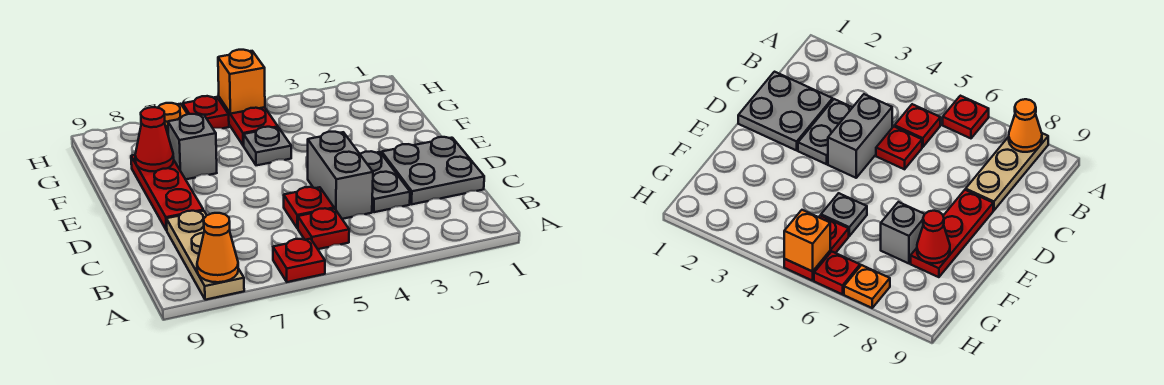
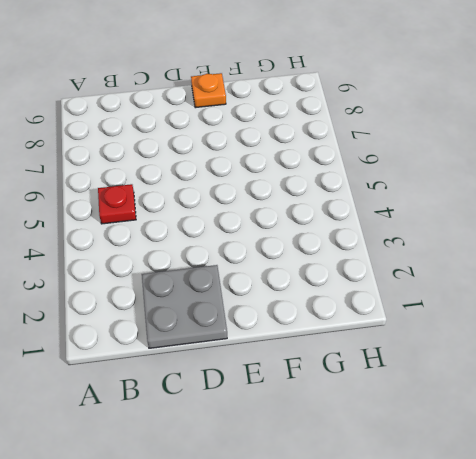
orange plate E9 level 1 -> orange plate H7 level 1
none -> red plate A6 level 1
none -> tan plate A8:C8 level 1
none -> grey plate C3:D3 level 1

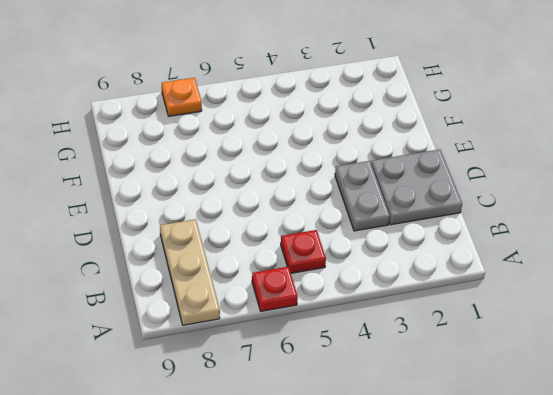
none -> grey brick C4:D4 level 1
none -> red plate C5 level 1
none -> red plate D8:F8 level 1

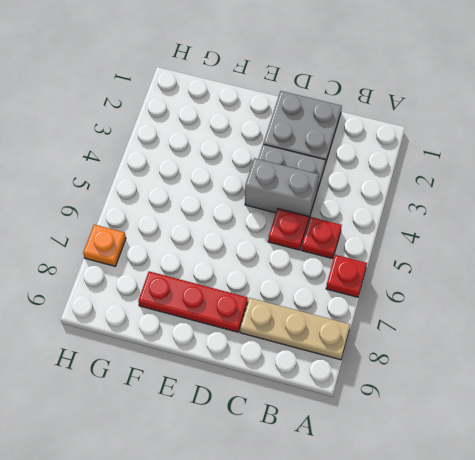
none -> grey plate F5 level 1
none -> grey brick F7 level 1
none -> red plate G5:H5 level 1

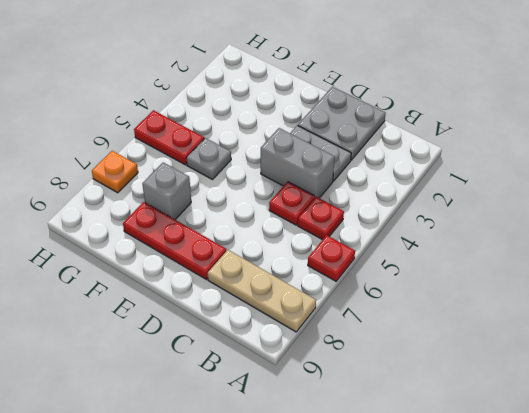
none -> red plate H6 level 1
none -> orange cone A8 level 2
none -> red cone F8 level 2

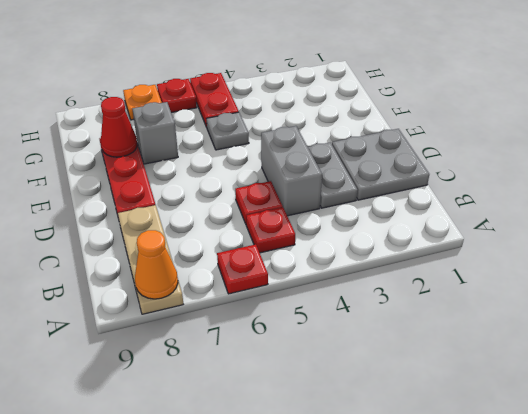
none -> orange brick H5 level 2

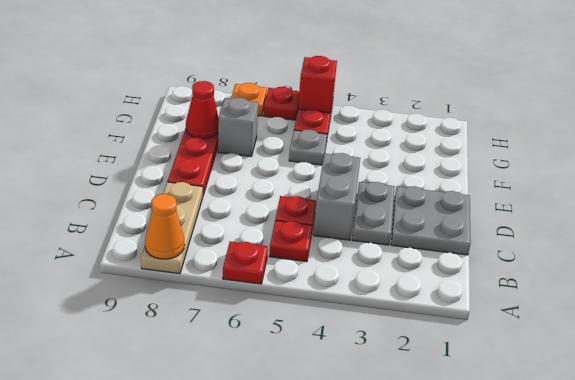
red brick H5 level 2 -> orange brick H5 level 2

